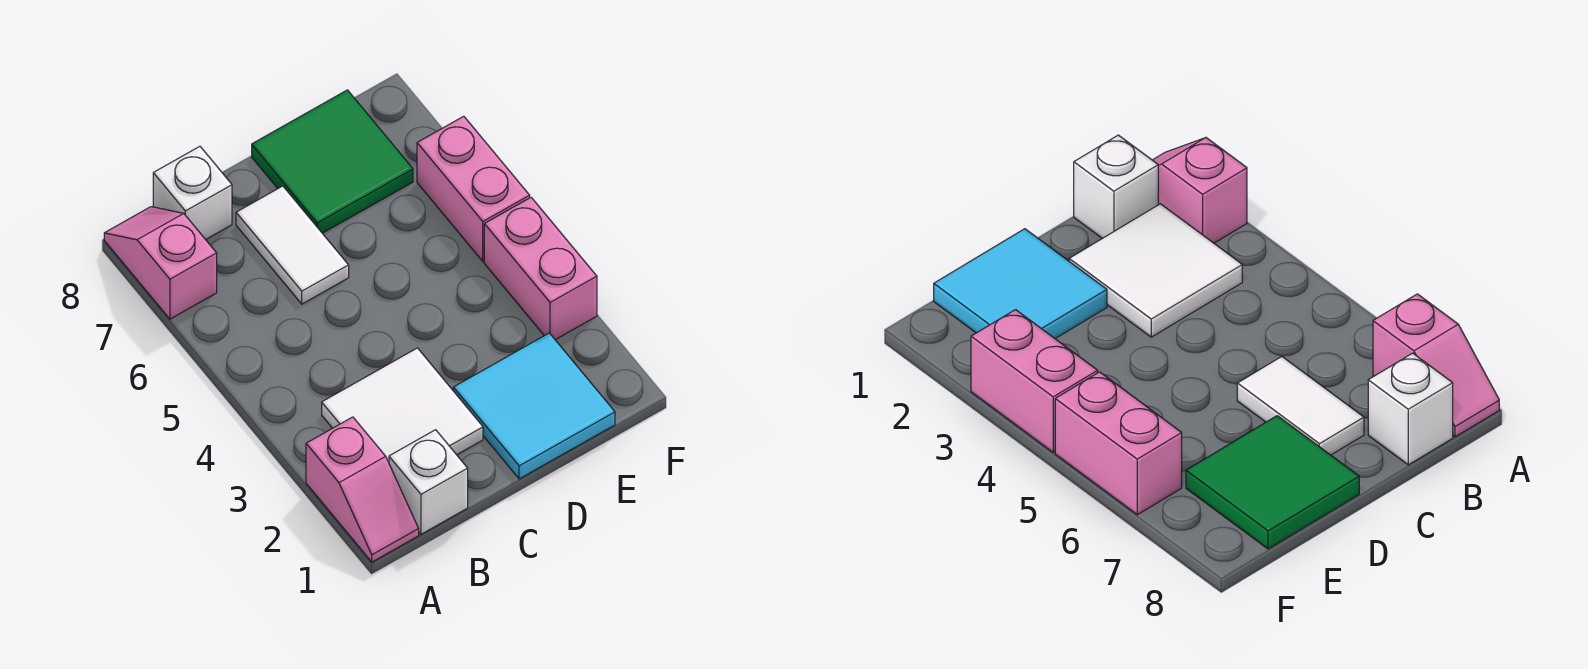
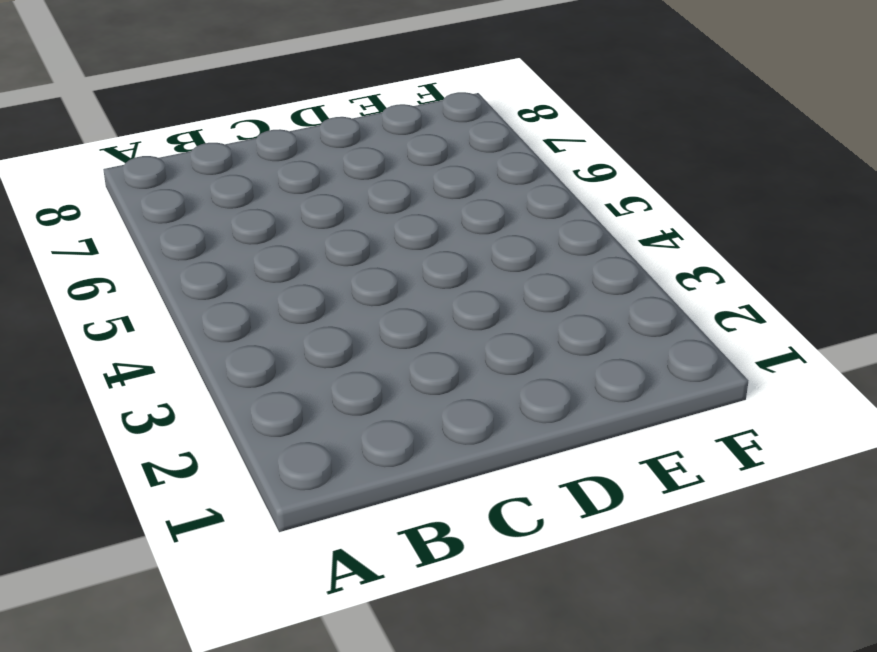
none -> pink slope A1:A2 level 1 top 2
none -> pink slope A7:A8 level 1 top 7

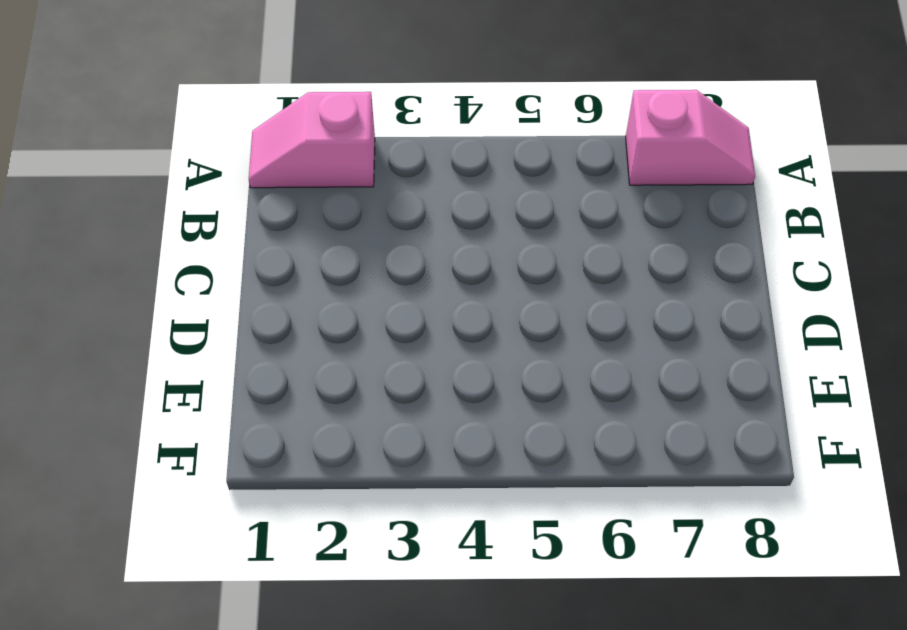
none -> white brick B1 level 1
none -> white tile B2:C3 level 1

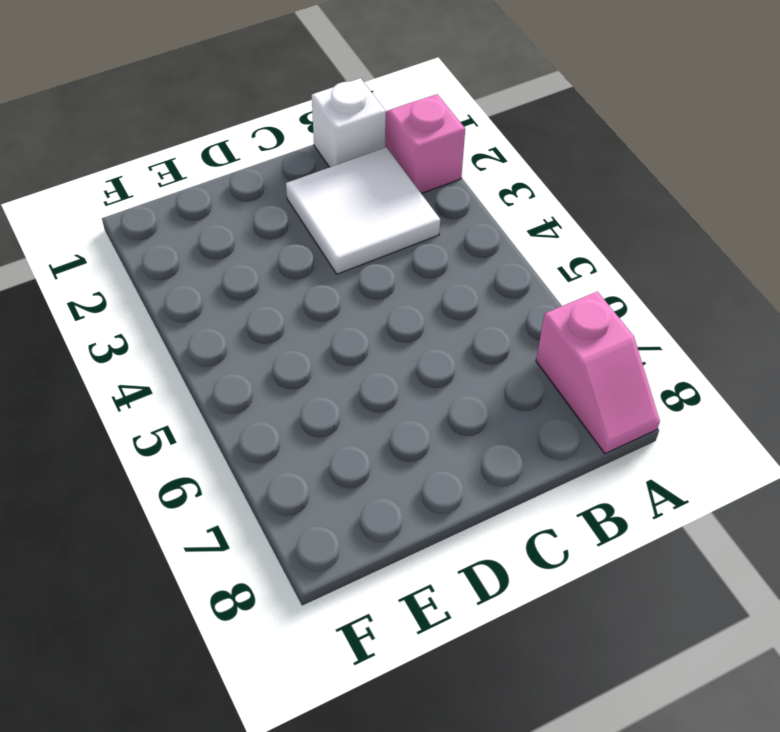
none -> white brick B8 level 1
none -> white tile C6:C7 level 1

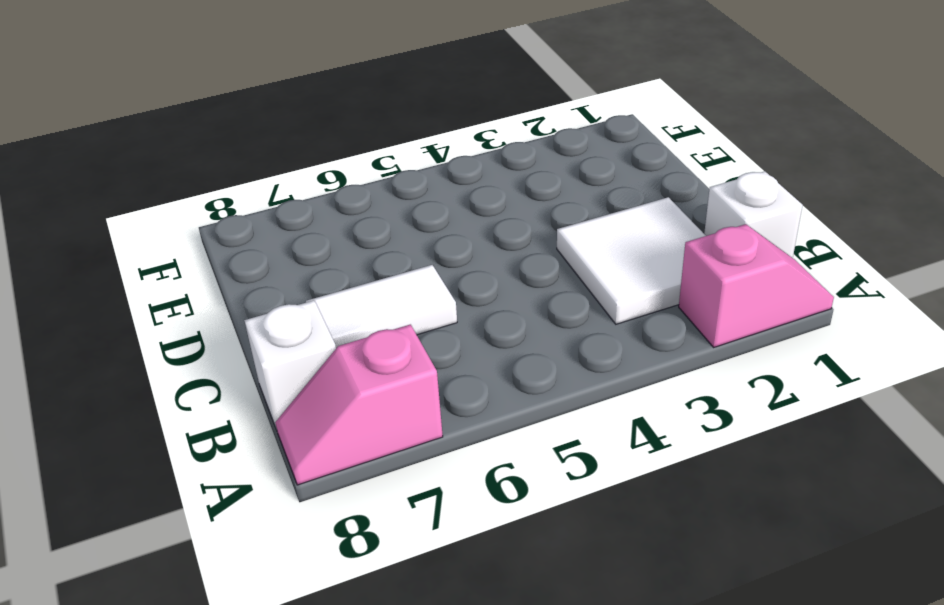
none -> cyan tile D1:E2 level 1
none -> green tile D7:E8 level 1

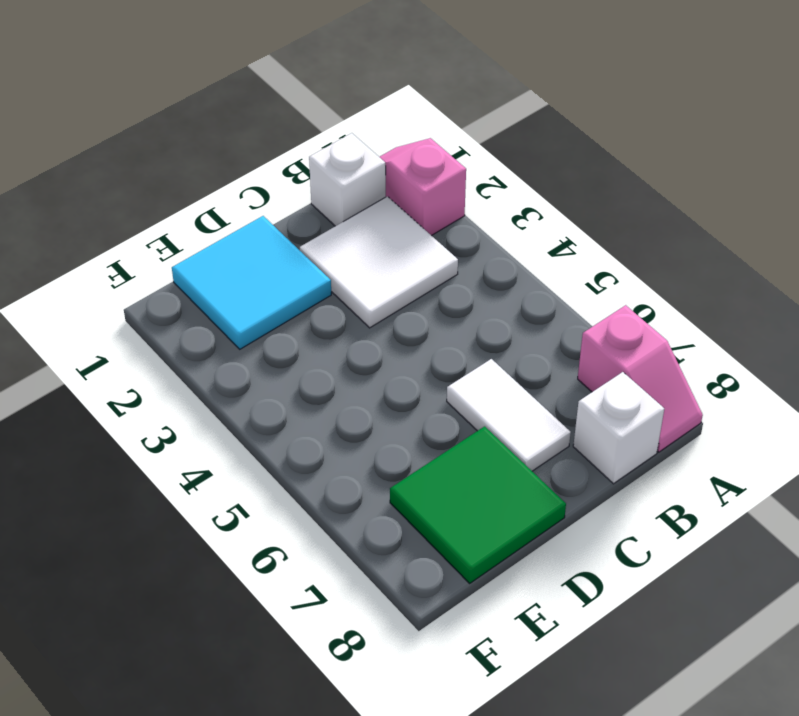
none -> pink brick F3:F4 level 1
none -> pink brick F5:F6 level 1

